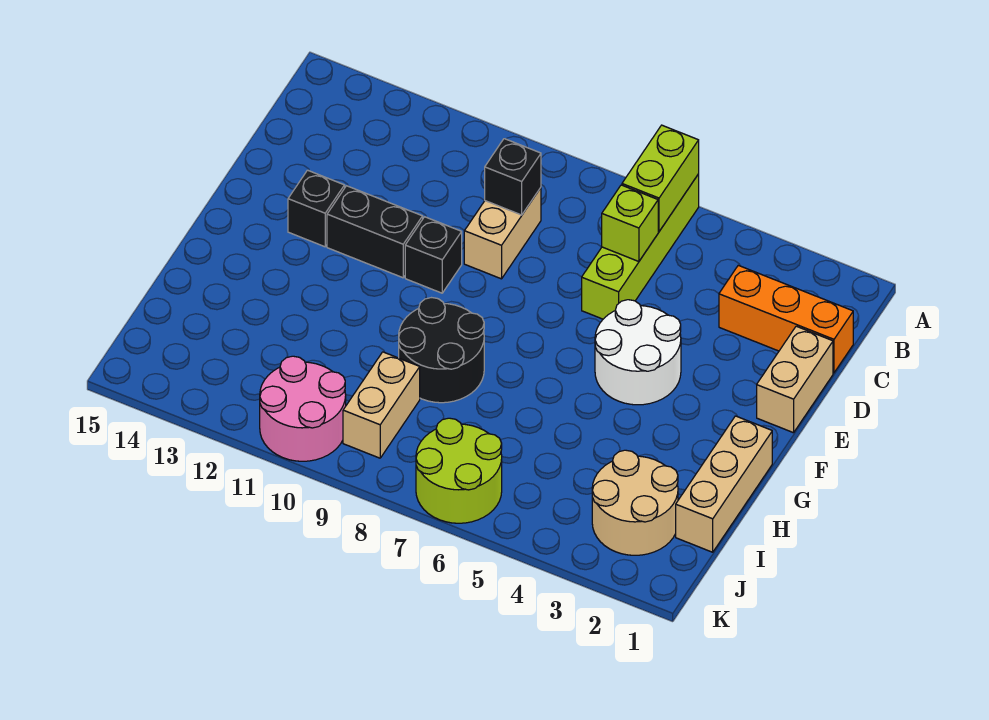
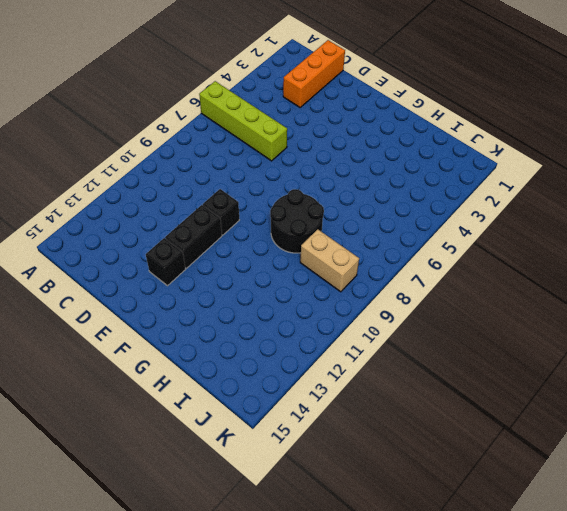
none -> tan brick C9:D9 level 1
none -> tan brick D1:E1 level 1
none -> white round brick E4:F5 level 1

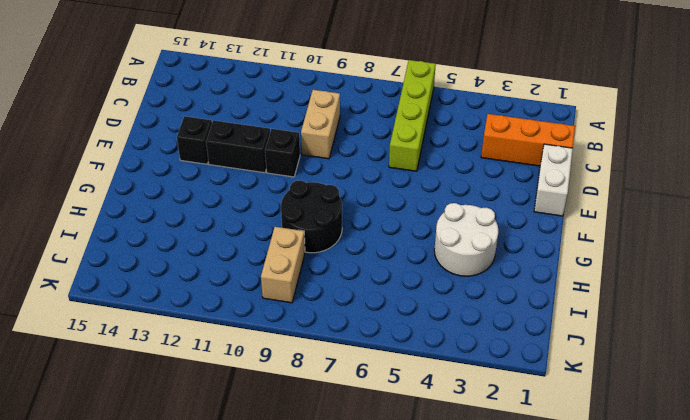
white brick D1:E1 level 1 -> tan brick D1:E1 level 1
white round brick G3:H4 level 1 -> white round brick E4:F5 level 1
none -> tan brick G1:I1 level 1
none -> tan round brick I2:J3 level 1
none -> lime round brick J6:K7 level 1

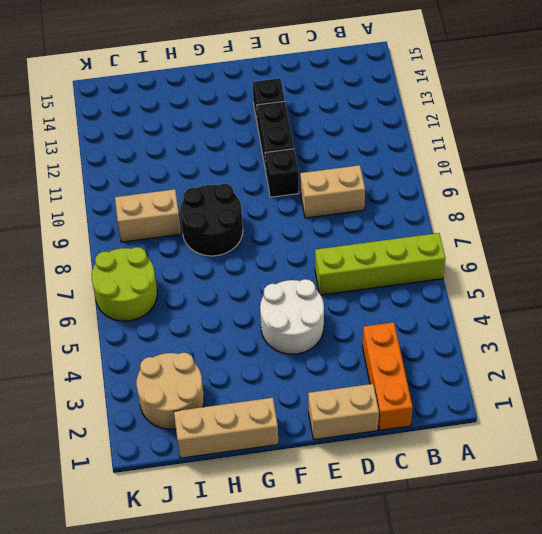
none -> pink round brick J10:K11 level 1
none -> lime brick A6:B6 level 2
none -> lime brick C6 level 2

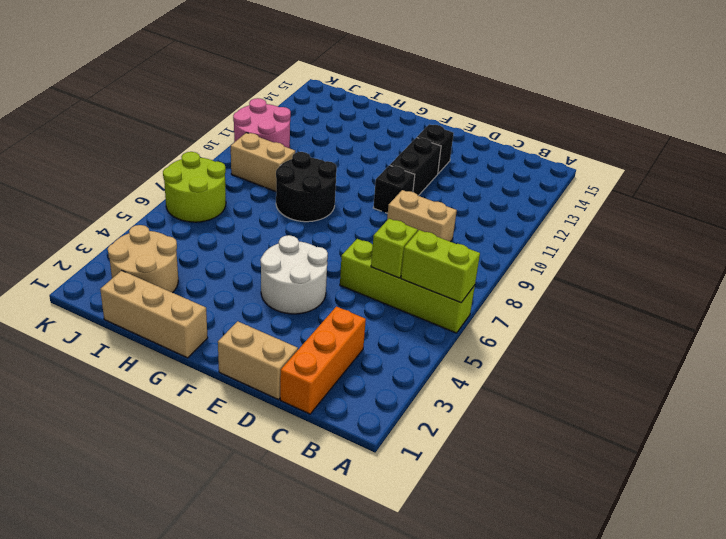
none -> black brick C9 level 2

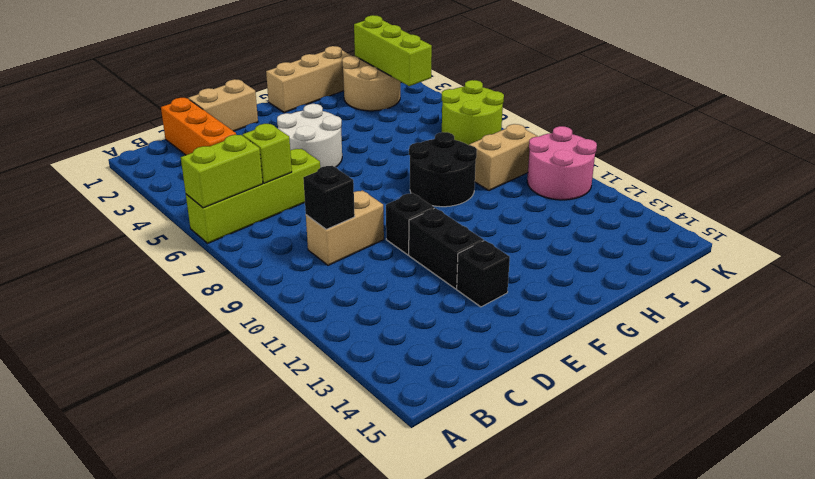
lime brick J2:J4 level 2 -> none

